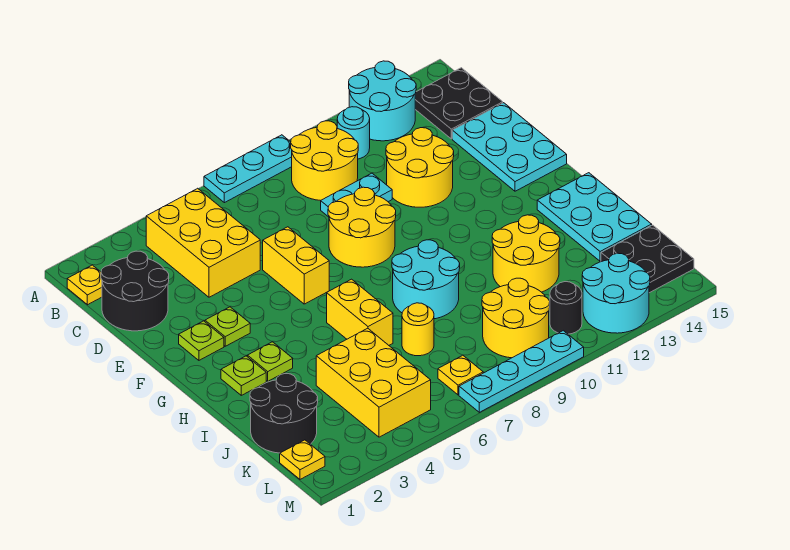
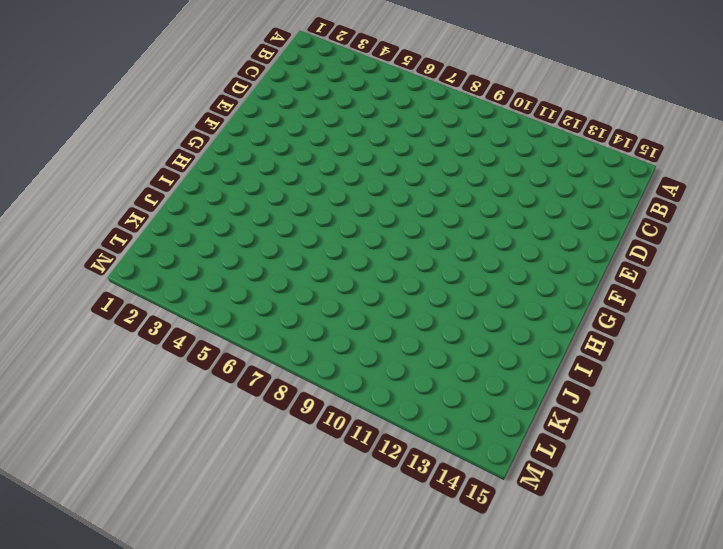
none -> cyan plate A7:A9 level 1
none -> cyan round brick A12:B13 level 1
none -> yellow plate B1 level 1
none -> yellow brick B4:D5 level 1

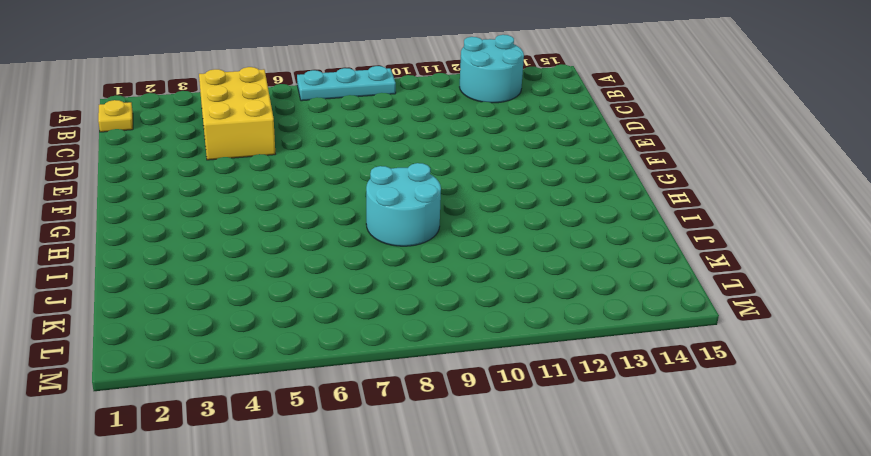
none -> yellow round brick B9:C10 level 1
none -> cyan round brick B11 level 1
none -> black plate B14:C15 level 1
none -> black round brick C1:D2 level 1

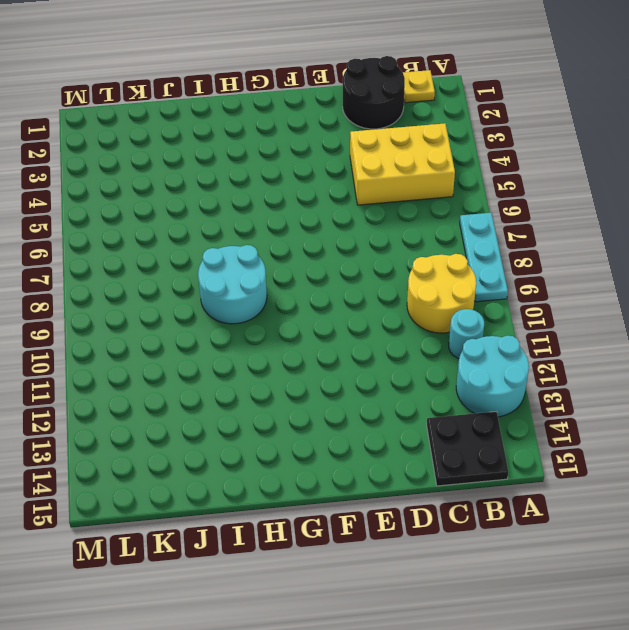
none -> cyan plate D9:D10 level 1
none -> yellow round brick D11:E12 level 1
none -> cyan plate D14:F15 level 1
none -> yellow brick E6:F6 level 1

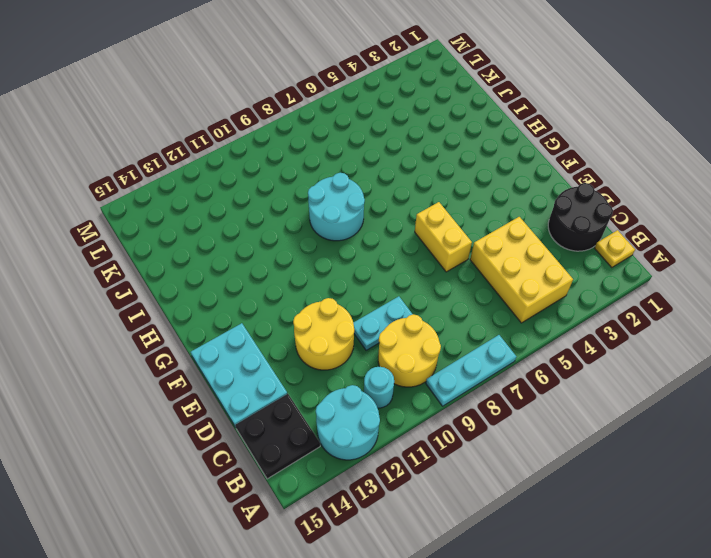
none -> yellow round brick E8:F9 level 1
none -> lime plate F2 level 1
none -> lime plate F3 level 1
none -> lime plate H2 level 1

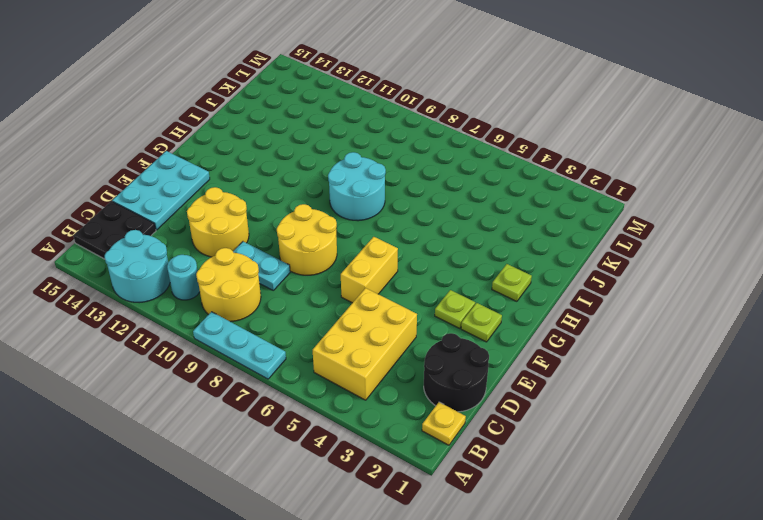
none -> lime plate H3 level 1
none -> yellow brick H6:I6 level 1
none -> cyan plate H14:J15 level 1
none -> yellow round brick I11:J12 level 1

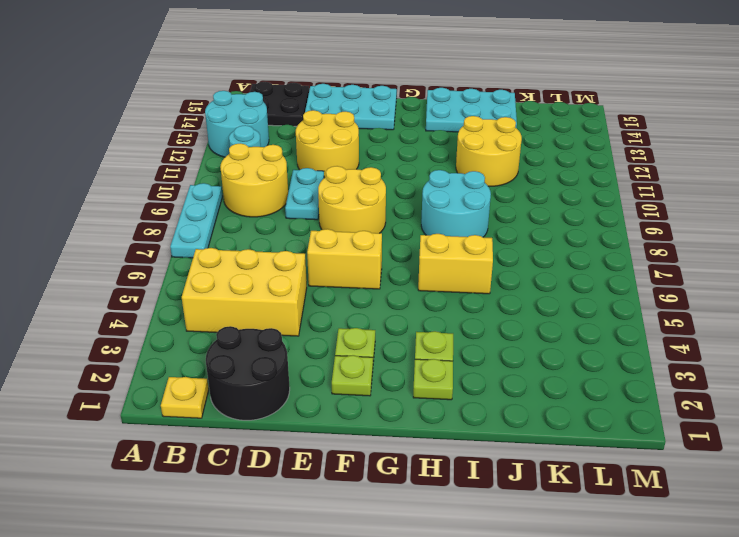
none -> black round brick J1:K2 level 1
none -> yellow brick J4:L5 level 1
none -> yellow round brick J7 level 1
none -> yellow round brick K9:L10 level 1

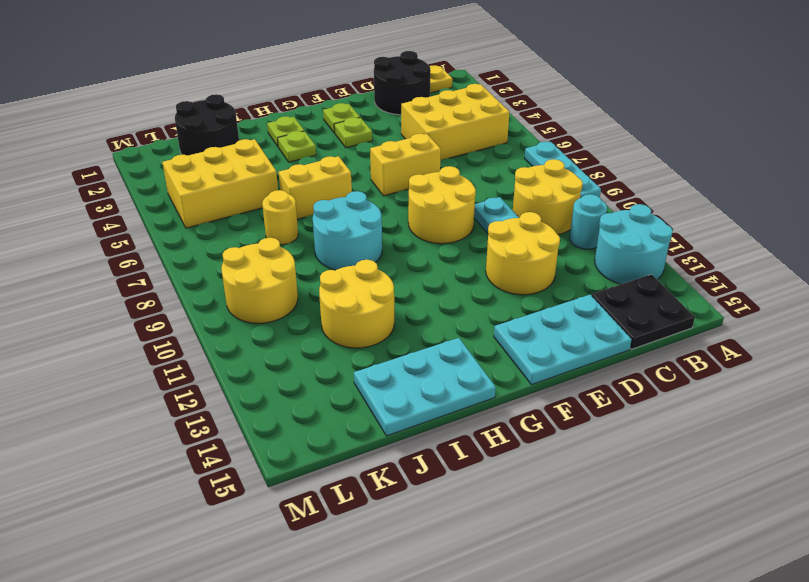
none -> black plate K14:L15 level 1
none -> yellow plate L1 level 1
none -> yellow plate L7 level 1
none -> black round brick L11 level 1

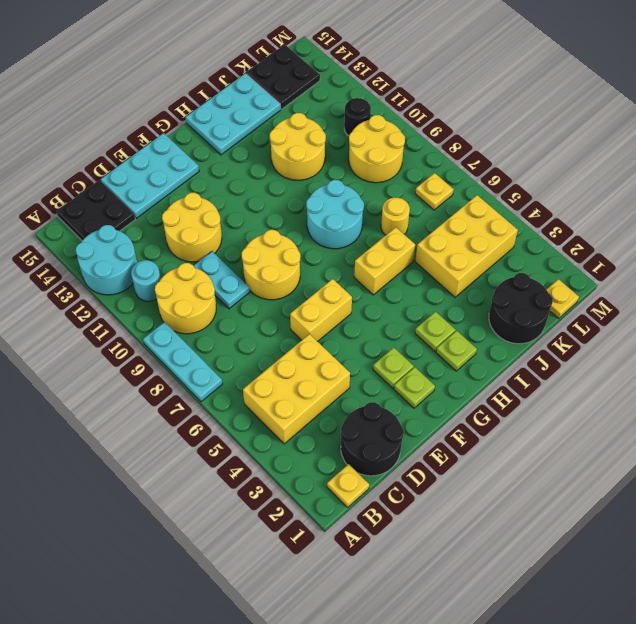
none -> cyan round brick L12:M13 level 1
none -> cyan plate M7:M10 level 1

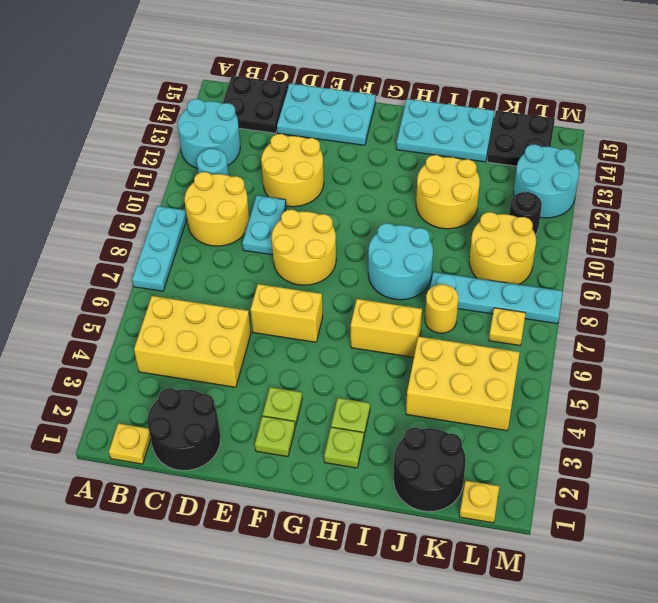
cyan plate J8:M8 level 1 -> cyan plate M7:M10 level 1

